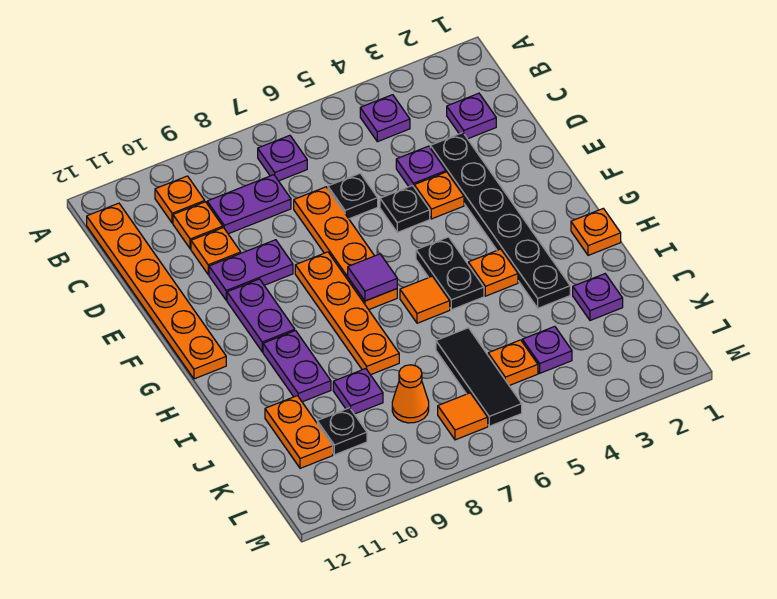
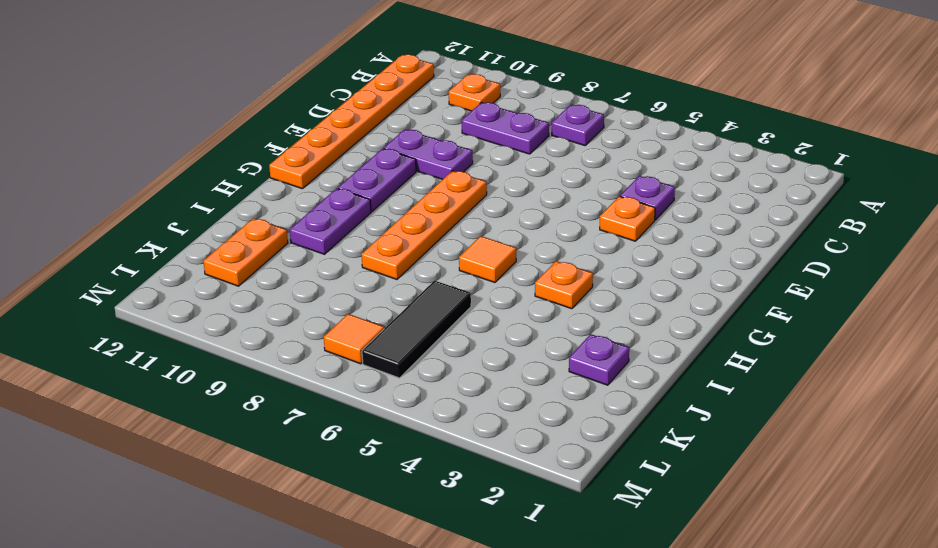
none -> purple plate B4 level 1
none -> purple plate C2 level 1
none -> orange plate C10 level 1
none -> black plate D3:I3 level 1

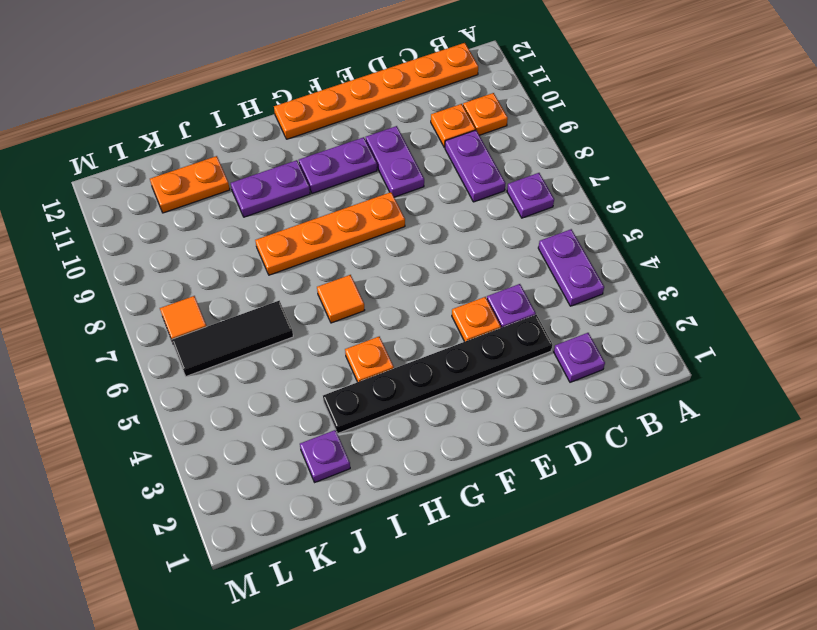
purple plate B4:B5 level 1 -> purple plate B4 level 1
none -> black plate D6 level 1
none -> orange plate D7:G7 level 1
none -> orange plate D10 level 1
none -> black plate E5 level 1

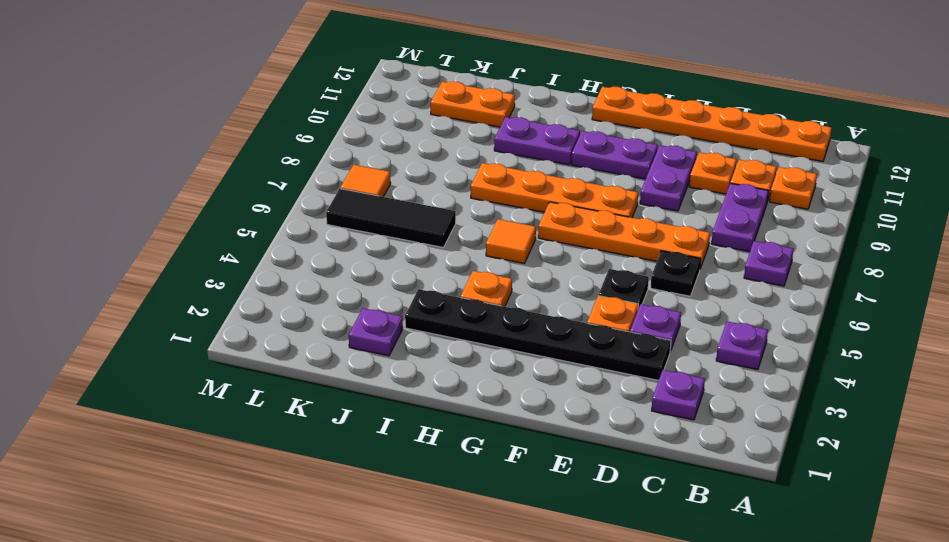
none -> black plate G5:H5 level 1
none -> orange plate H1 level 1
none -> purple plate J9 level 1
none -> purple plate K4 level 1

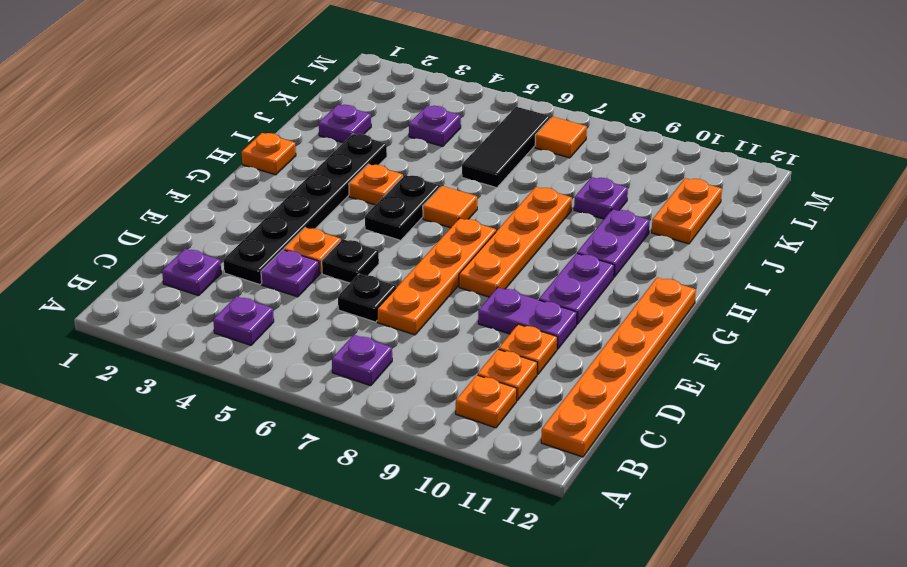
none -> purple plate C8:C9 level 1
none -> orange plate K5 level 1
none -> orange cone K8 level 1
none -> black plate K10 level 1

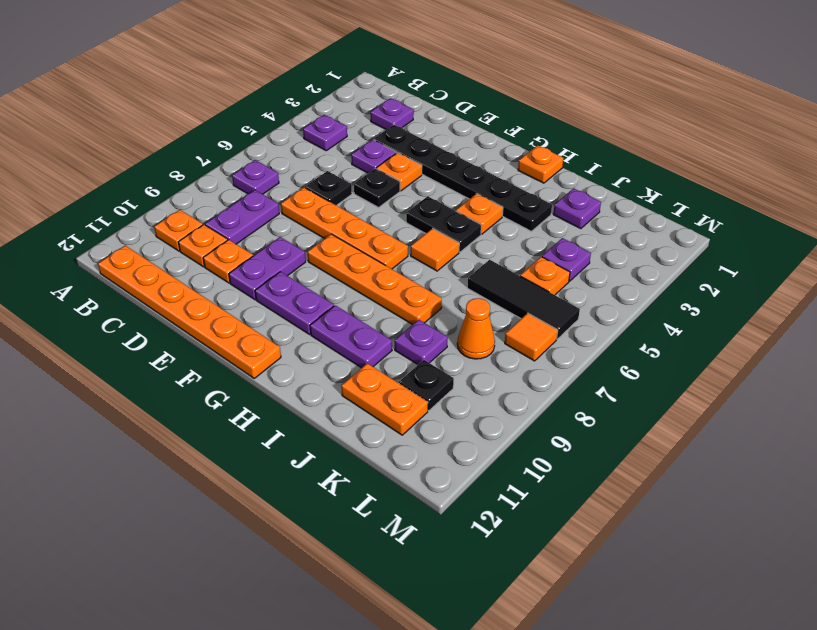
none -> purple tile G7 level 2

